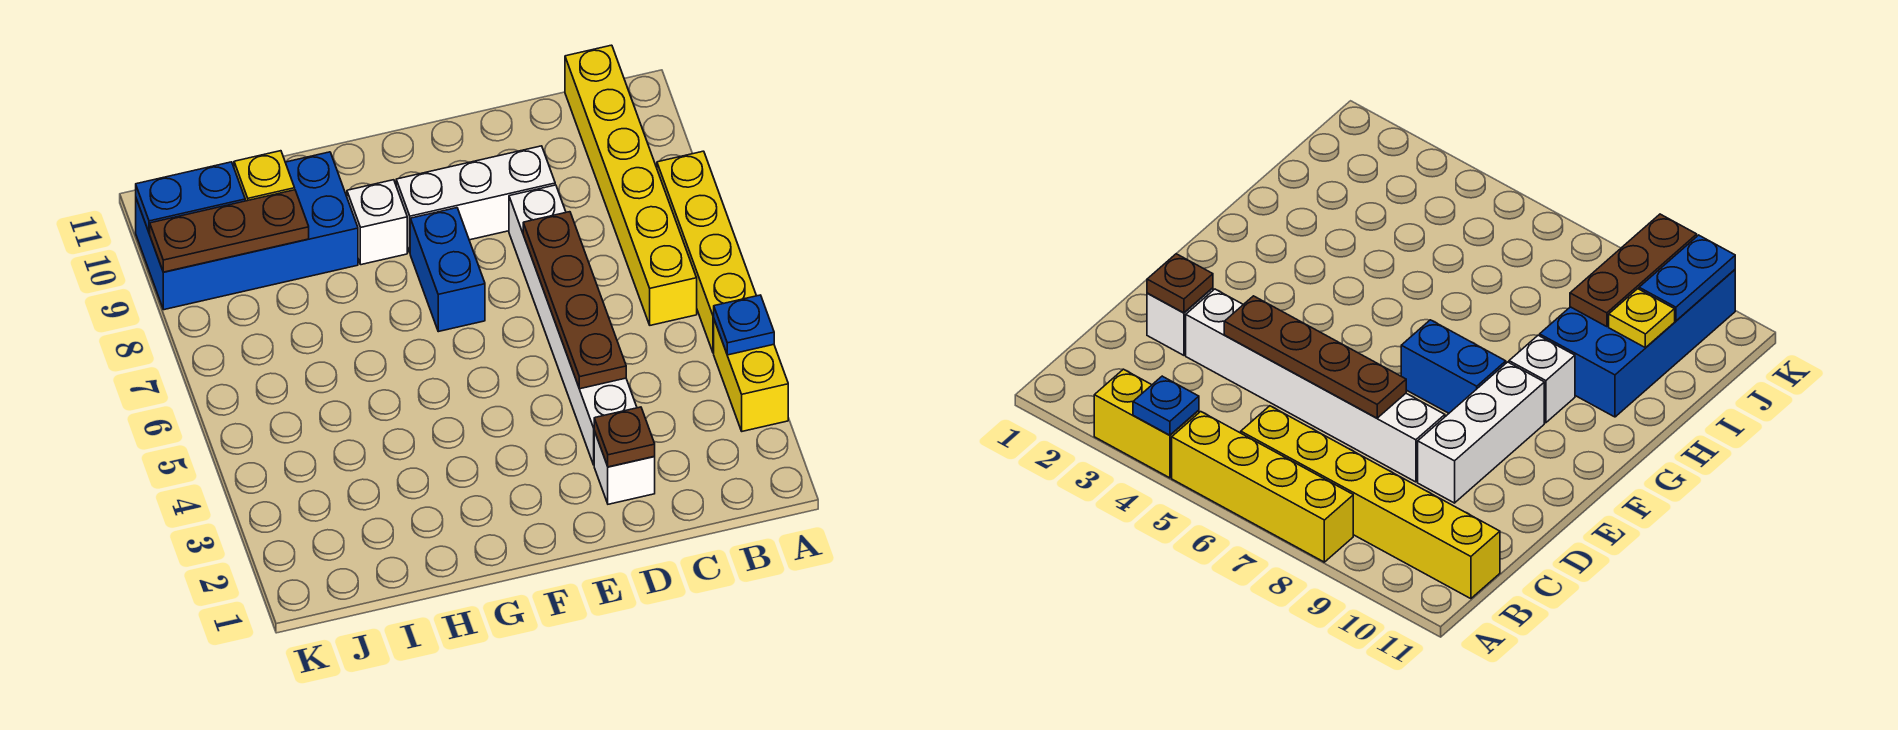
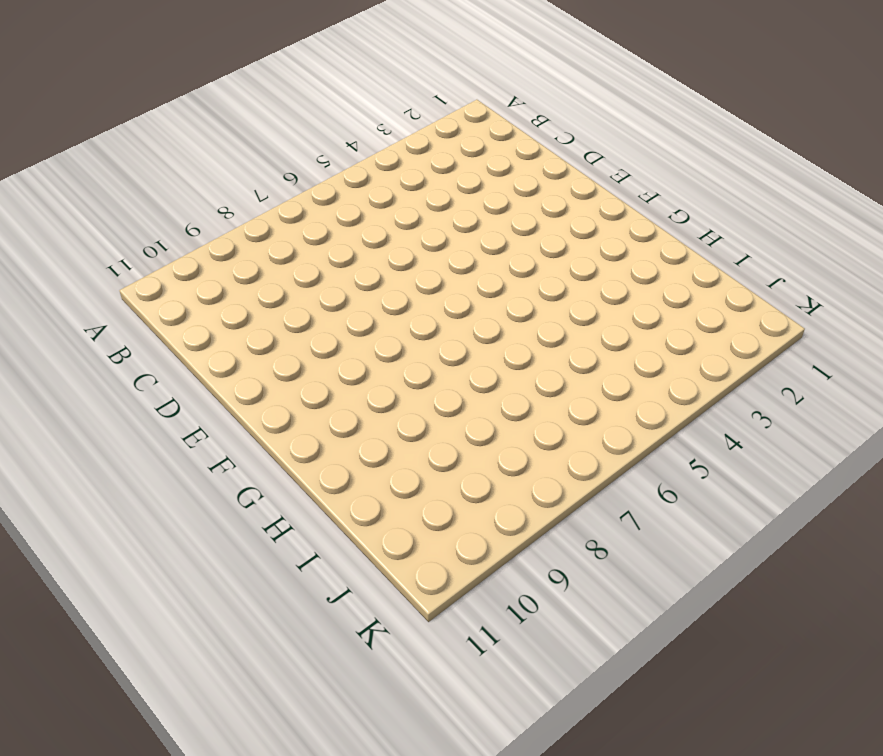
none -> yellow brick A3:A4 level 1
none -> yellow brick A5:A8 level 1
none -> yellow brick B6:B11 level 1

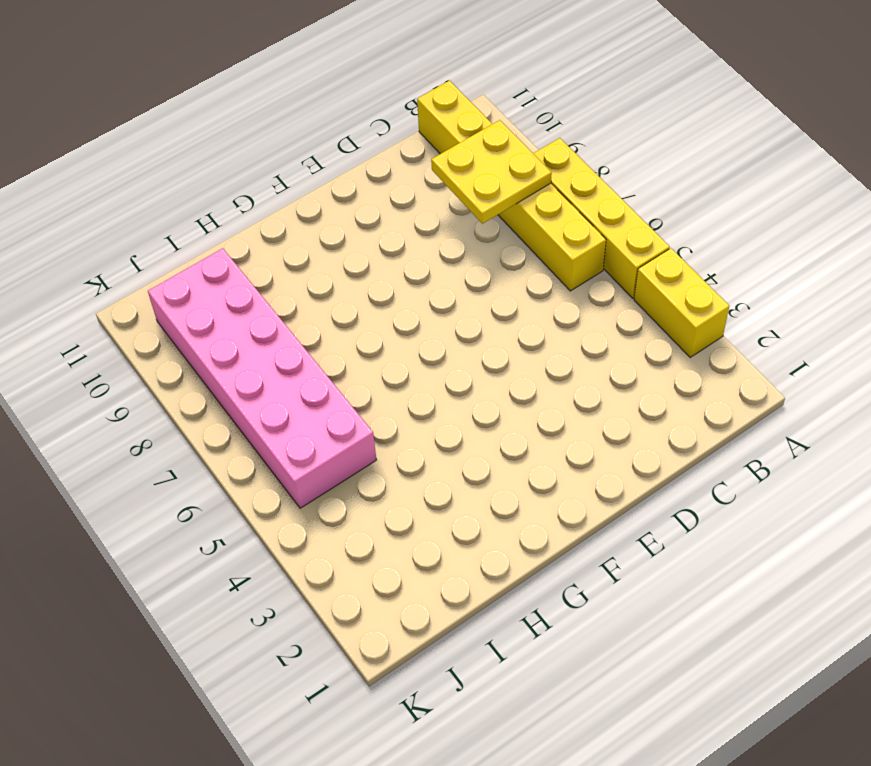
yellow plate B8:C9 level 2 -> none
pink brick I5:J10 level 1 -> blue brick H9:K10 level 1
none -> white brick D2 level 1
none -> white brick D3:D8 level 1
none -> white brick D9:F9 level 1

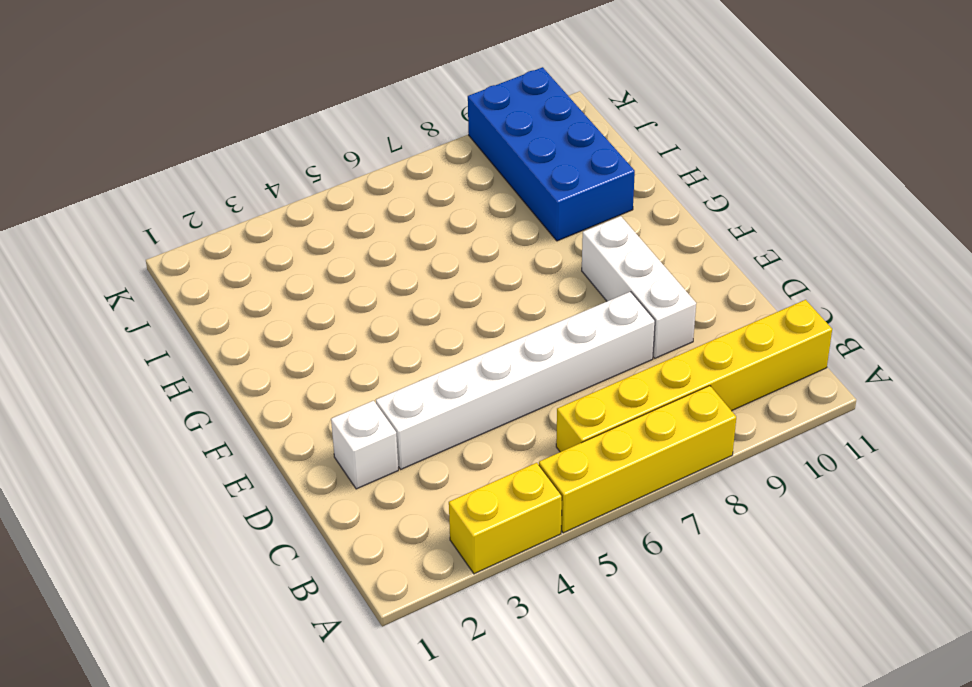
none -> blue brick F7:F8 level 1
none -> white brick G9 level 1
none -> blue plate A4 level 2

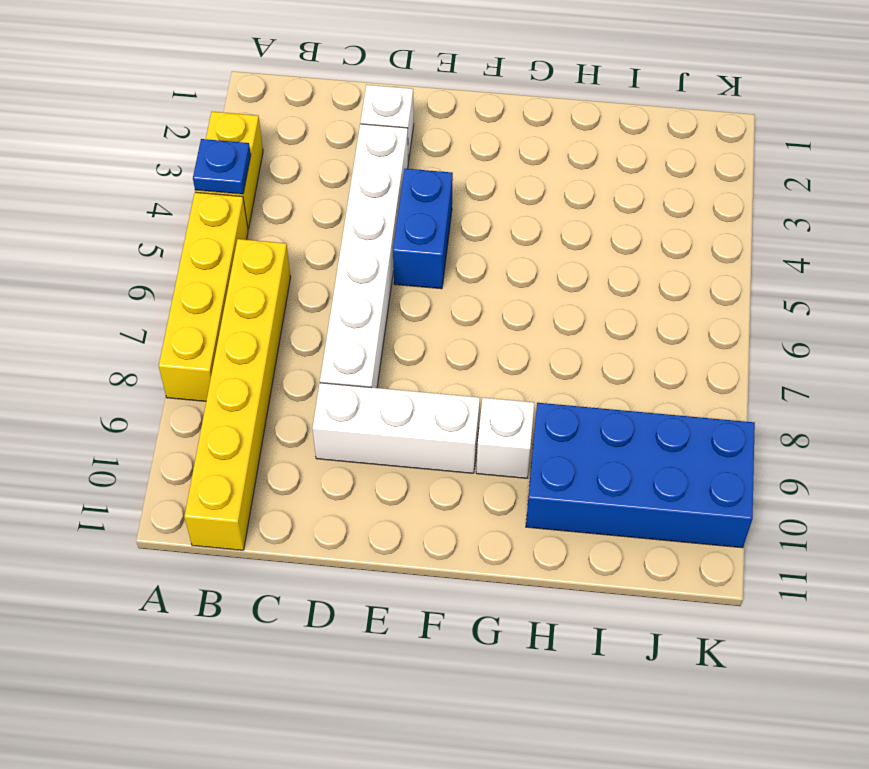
blue brick E4:E5 level 1 -> blue brick F7:F8 level 1
none -> brown plate D2 level 2
none -> brown plate D4:D7 level 2
none -> brown plate I9:K9 level 2

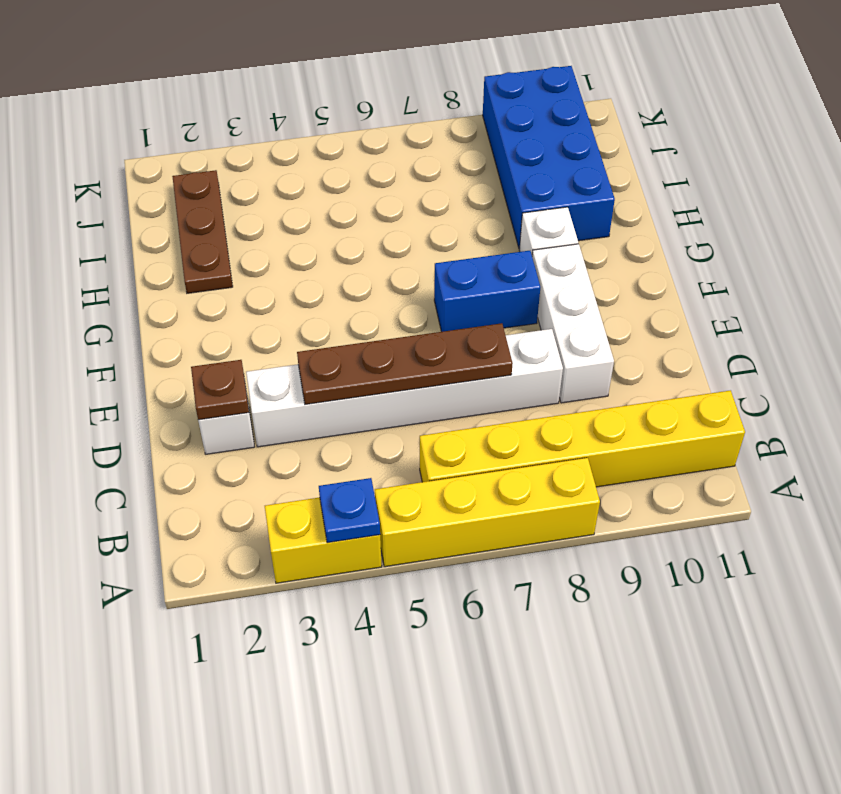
brown plate H2:J2 level 1 -> brown plate I9:K9 level 2
none -> yellow plate I10 level 2
none -> blue plate J10:K10 level 2

